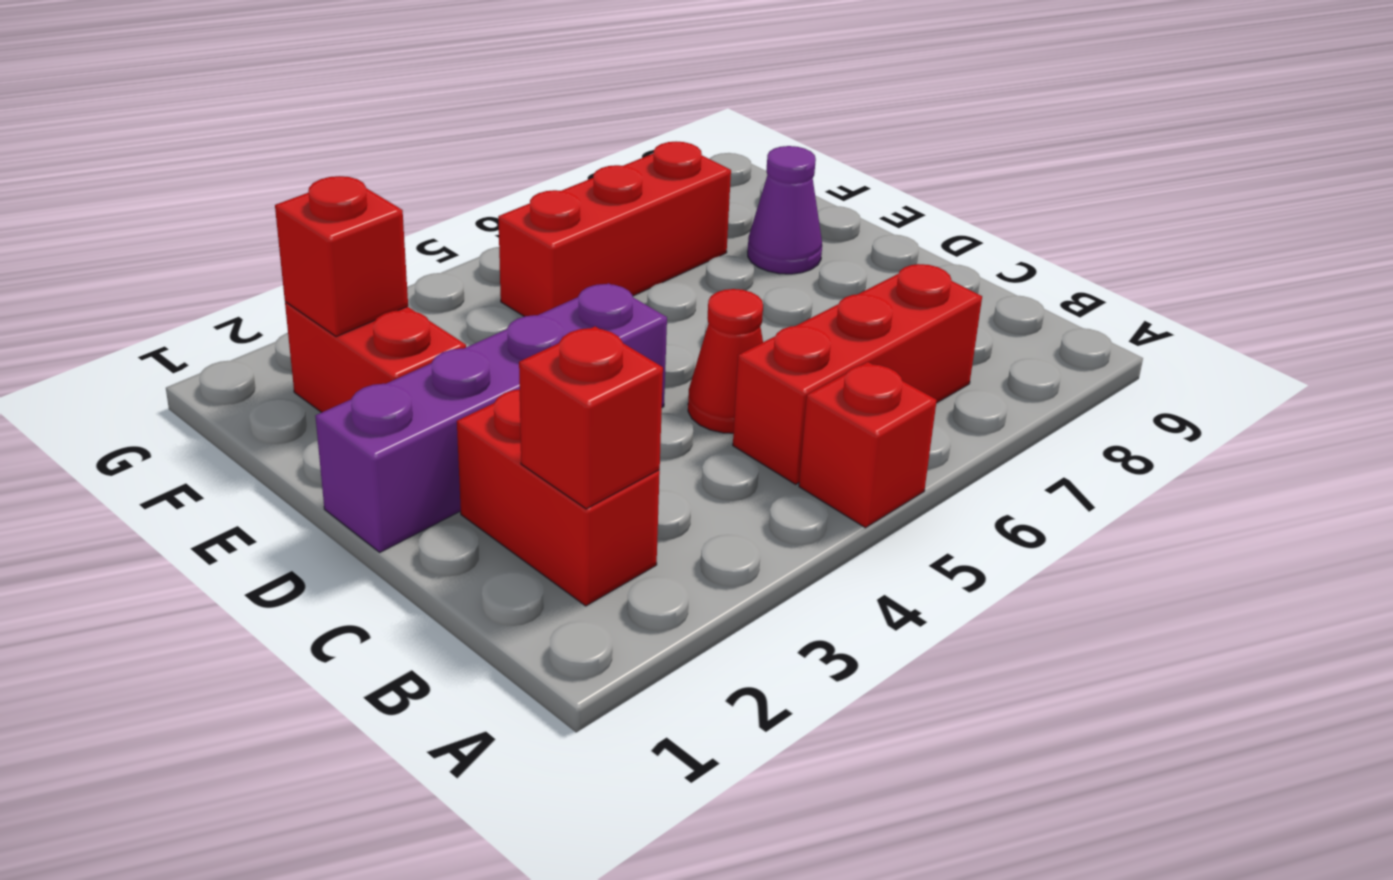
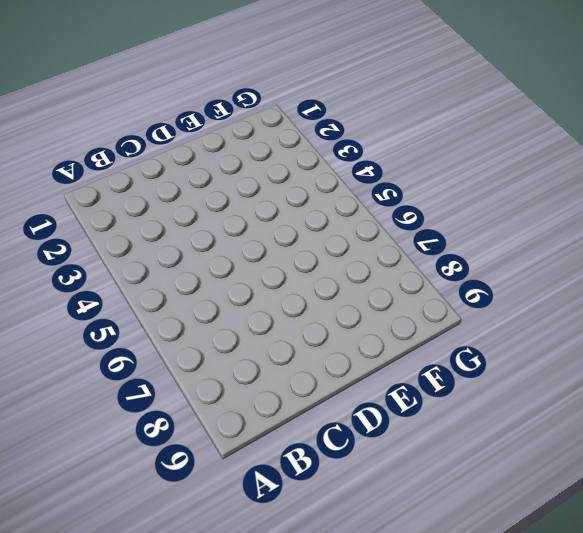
none -> red brick A5 level 1
none -> red brick B2:C2 level 1

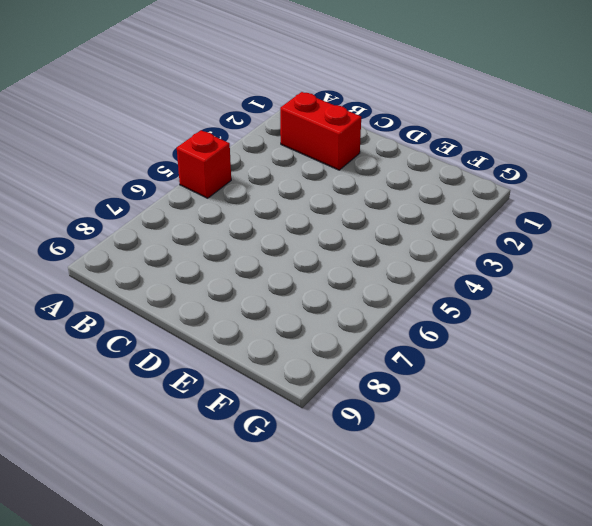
none -> red brick B5:B7 level 1
none -> red cone C5 level 1

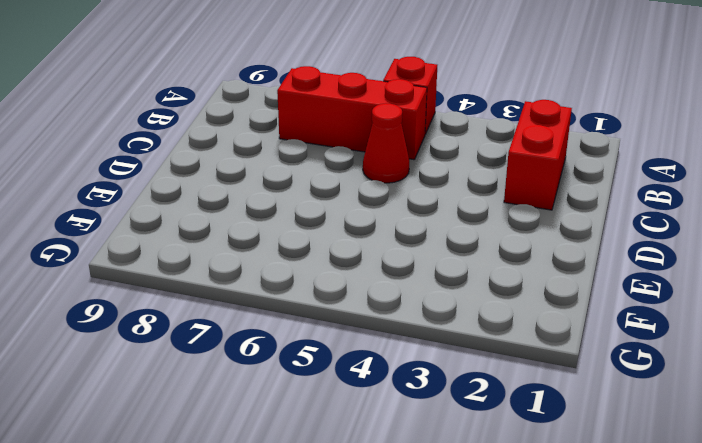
none -> purple brick D1:D4 level 1
none -> red brick E2:F2 level 1

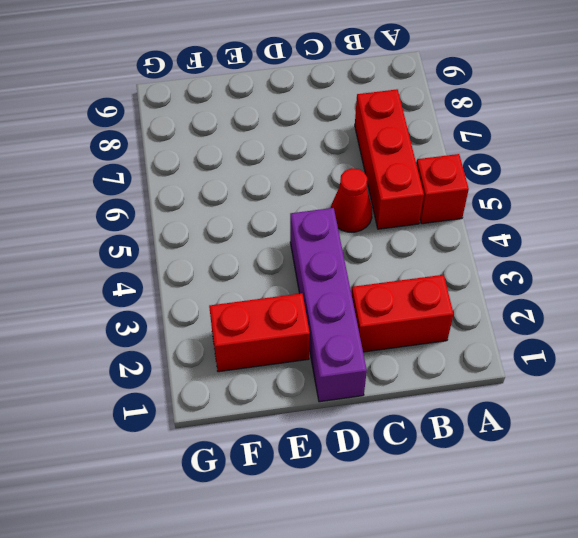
none -> purple cone E8 level 1
none -> red brick F5:F7 level 1

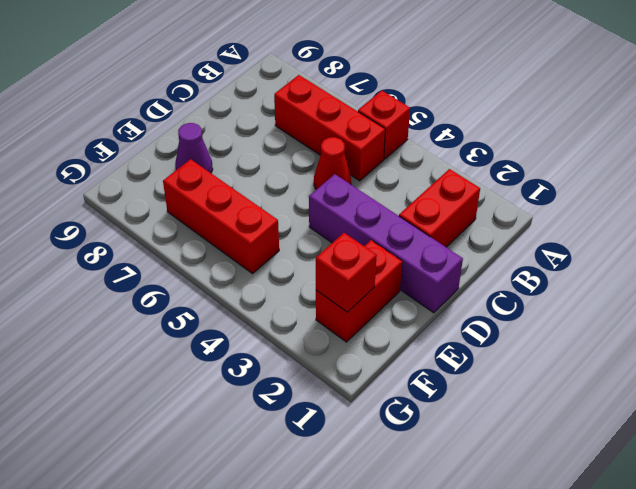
none -> red brick B2 level 2

